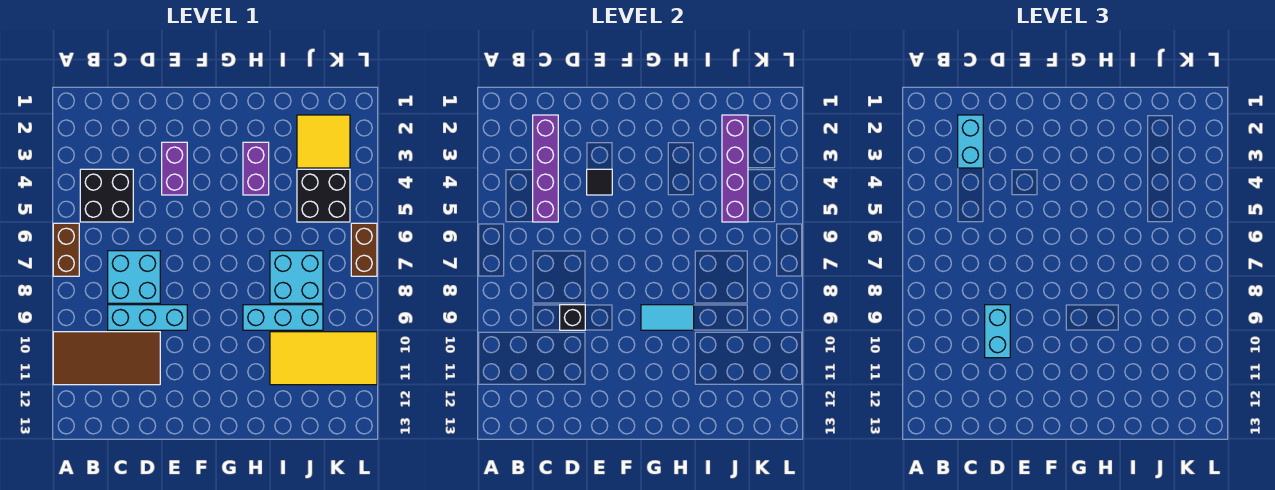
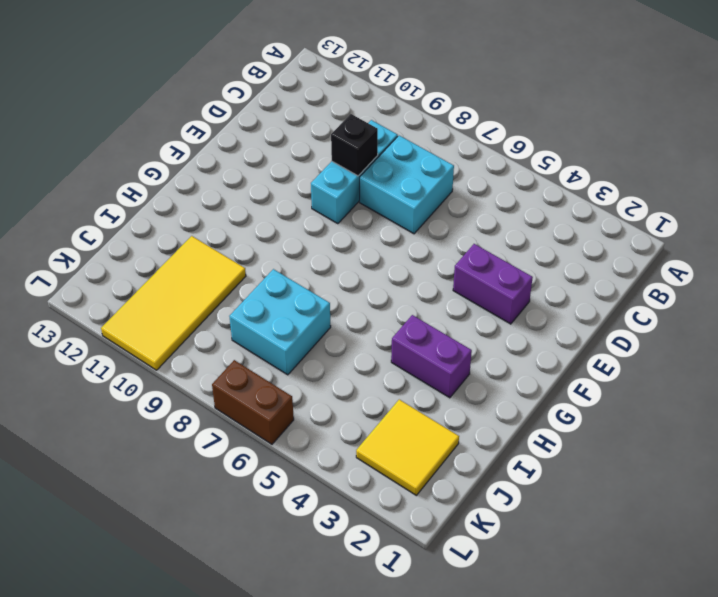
none -> brown brick A6:A7 level 1
none -> brown tile A10:D11 level 1
none -> black brick B4:C5 level 1

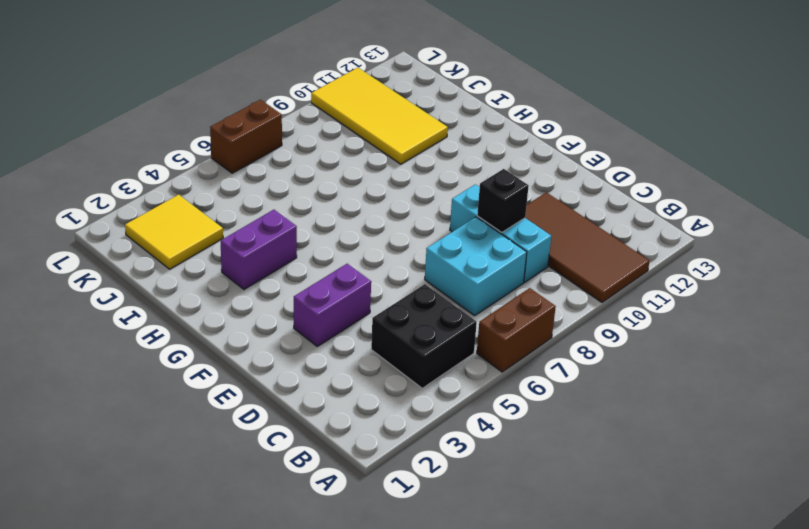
none -> cyan brick H9:J9 level 1
none -> cyan brick I7:J8 level 1
none -> black brick J4:K5 level 1

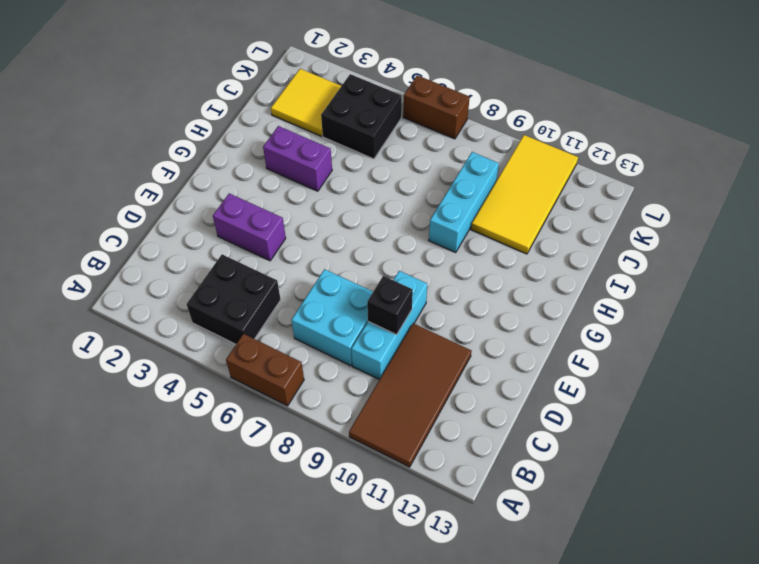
none -> cyan brick I7:J8 level 1
none -> purple brick C2:C5 level 2
none -> black tile E4 level 2

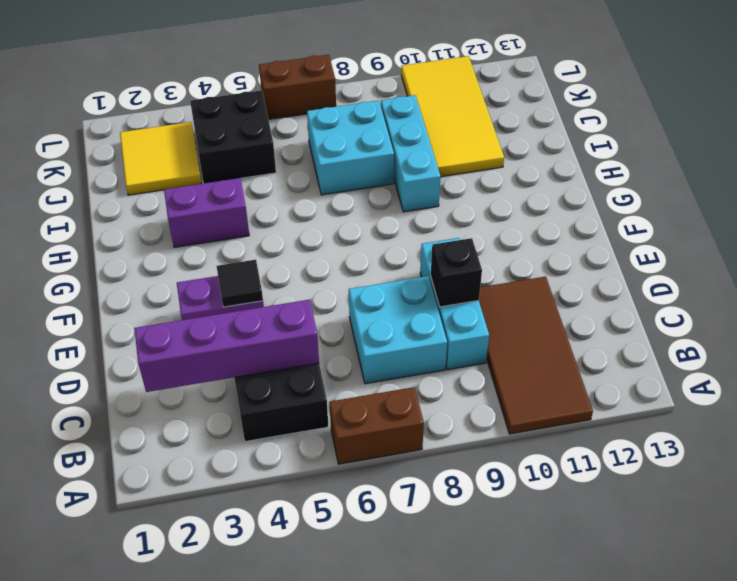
none -> cyan tile G9:H9 level 2
none -> purple brick J2:J5 level 2
none -> cyan brick C2:C3 level 3

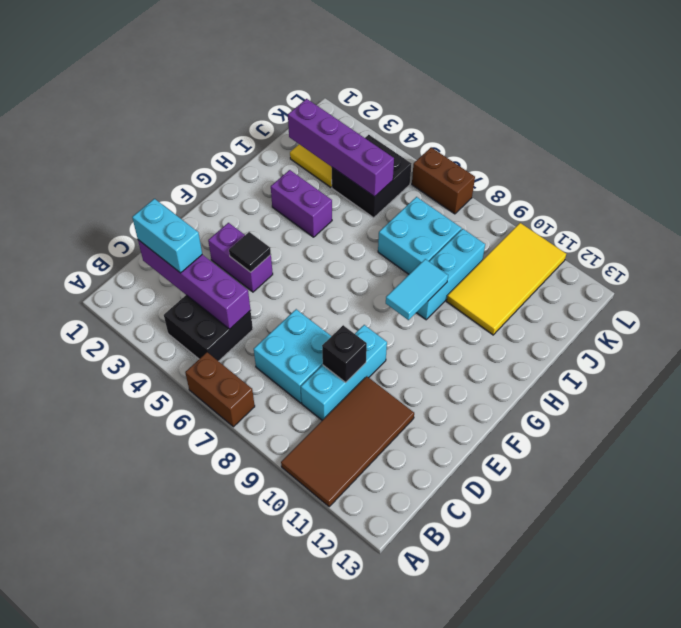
none -> cyan brick D9:D10 level 3

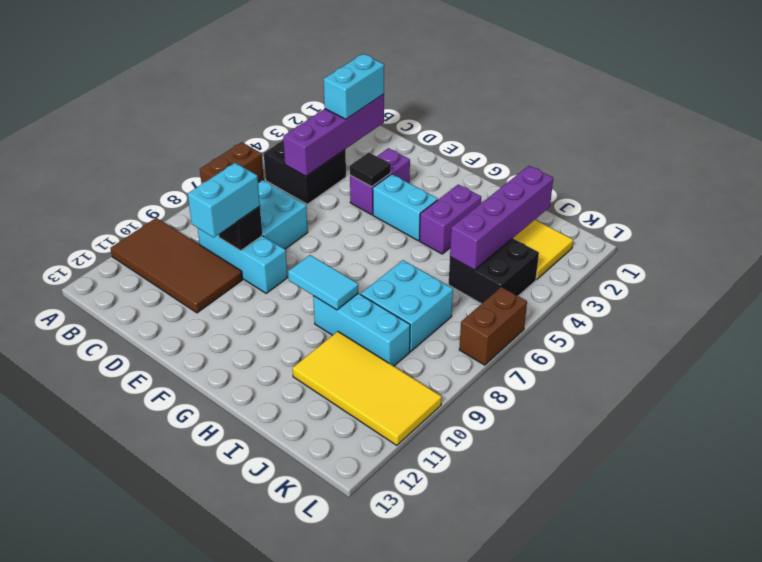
cyan brick F4:G4 level 1 -> none

